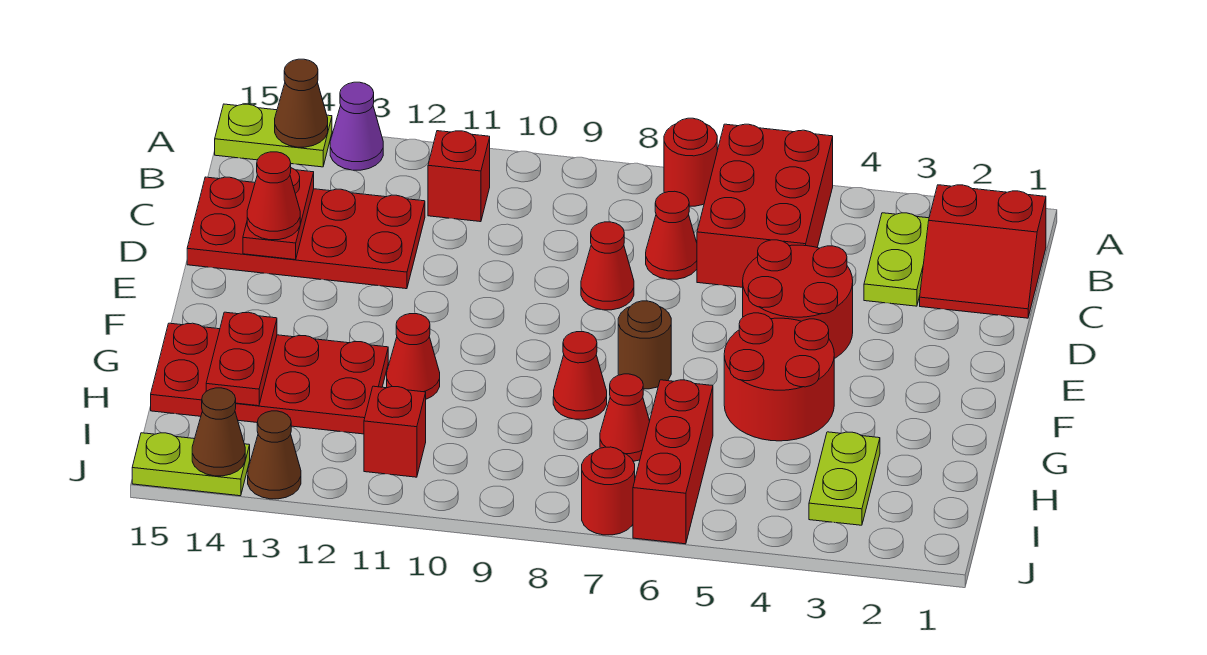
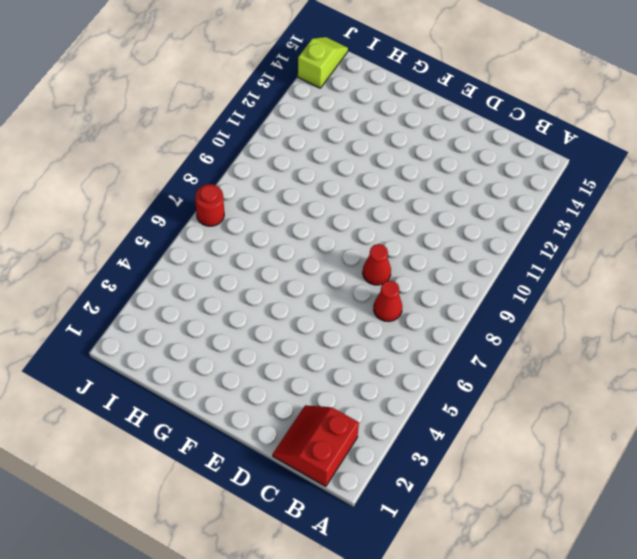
lime slope J14:J15 level 1 top 14 -> lime plate J14:J15 level 1
none -> red brick A5:C6 level 1
none -> red round brick A7 level 1
none -> purple cone A13 level 1

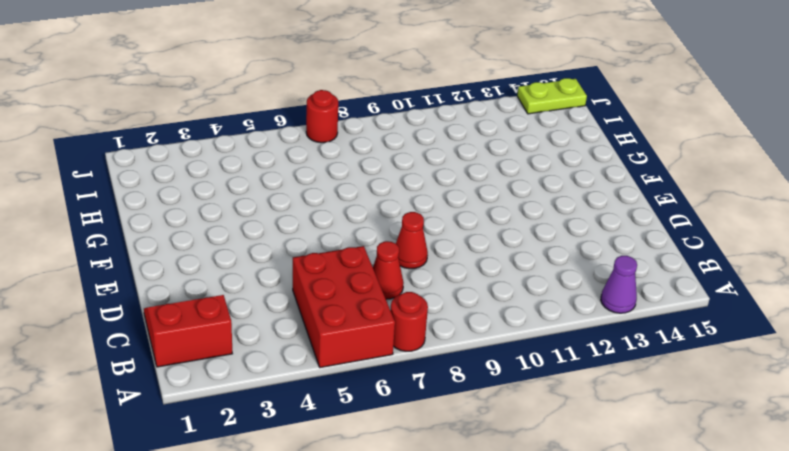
none -> lime plate A14:A15 level 1
none -> lime plate B3:C3 level 1
none -> red brick B11 level 1

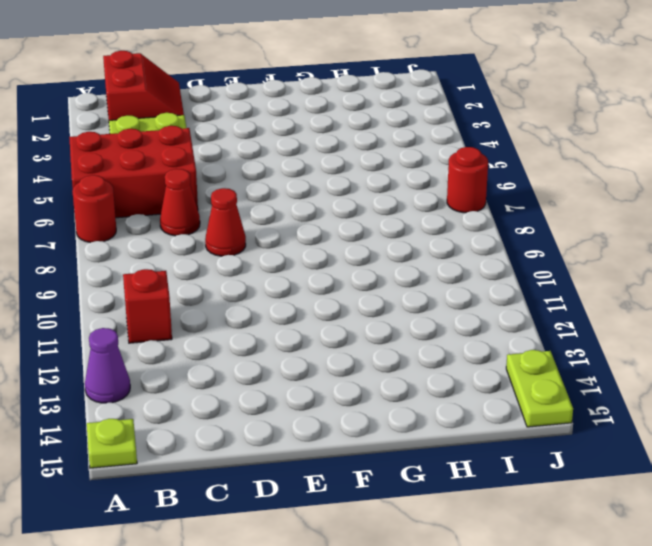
lime plate A15 level 1 -> lime plate A14:A15 level 1
none -> red plate C12:D15 level 1
none -> red round brick D4:E5 level 1
none -> red round brick F4:G5 level 1

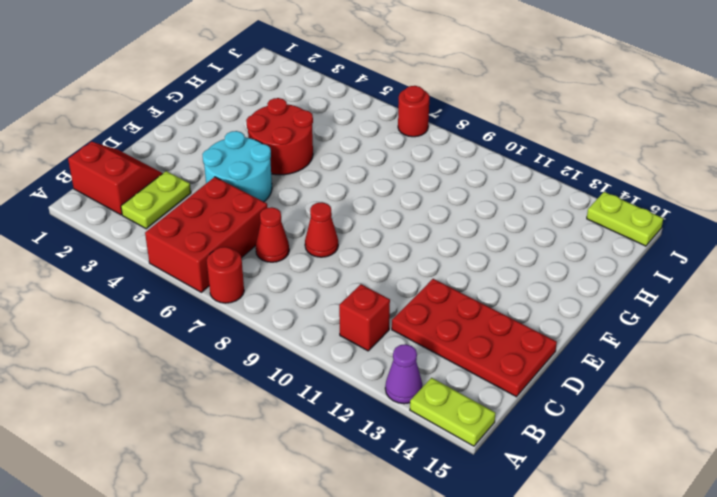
cyan round brick D4:E5 level 1 -> red round brick D4:E5 level 1
none -> brown round brick F7 level 1
none -> red cone G8 level 1
none -> red cone G11 level 1

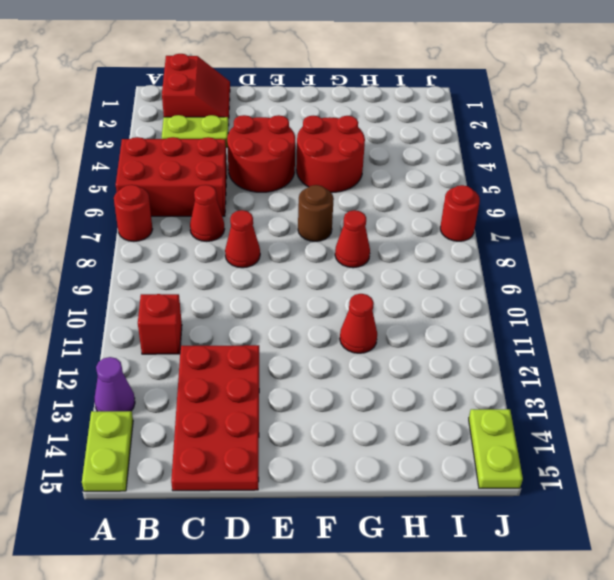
none -> red plate G12:H15 level 1
none -> lime plate H3:I3 level 1
none -> red brick H6:J6 level 1

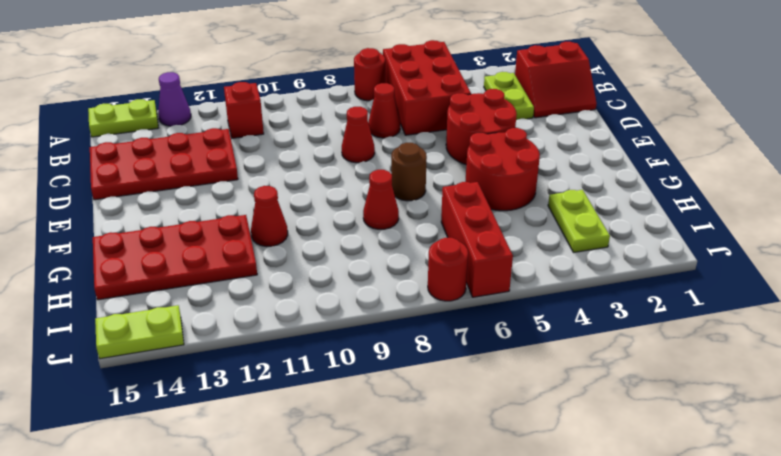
none -> red cone H7 level 1
none -> red brick I11 level 1
none -> brown cone J13 level 1

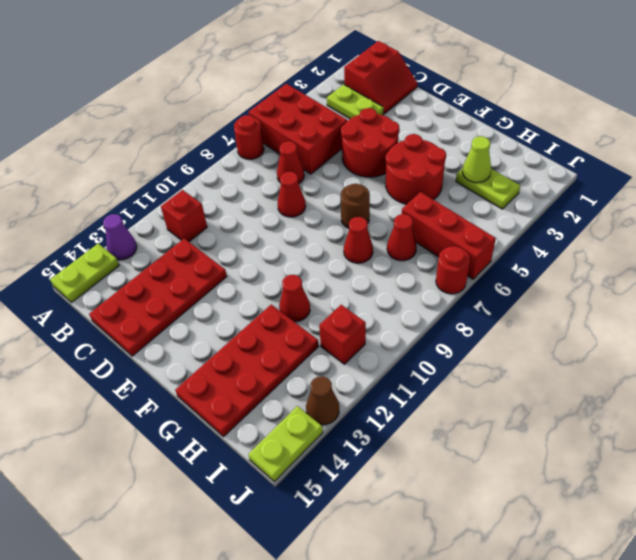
lime cone H3 level 2 -> none
none -> brown cone A14 level 2
none -> red plate C14:D14 level 2
none -> red plate G14:H14 level 2

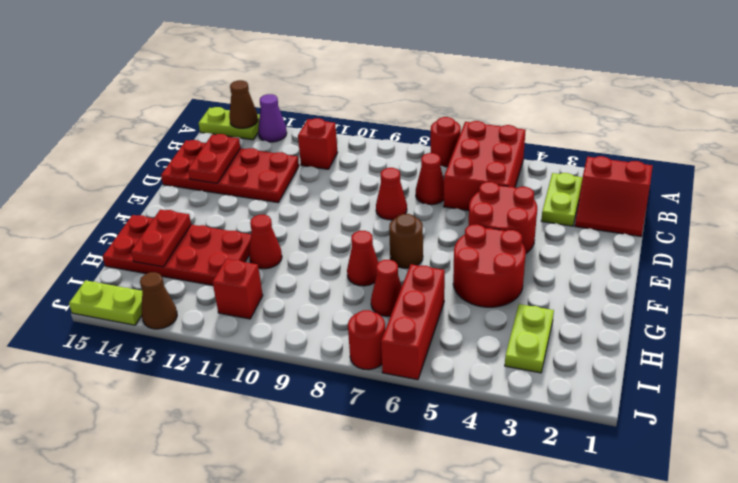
none -> brown cone J14 level 2
none -> red cone D14 level 3

